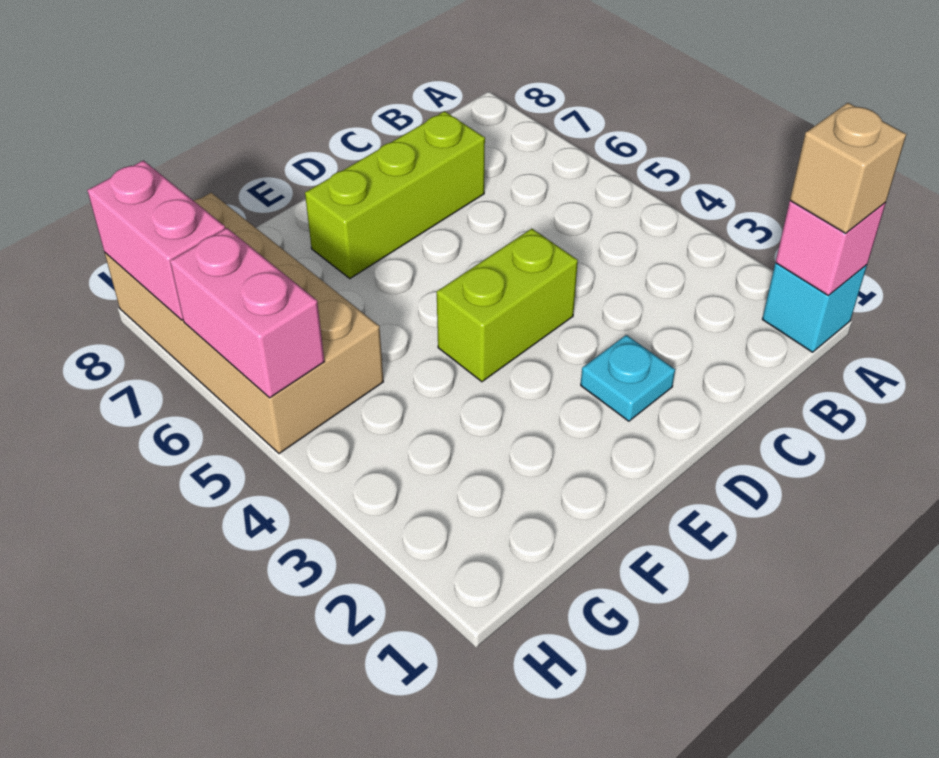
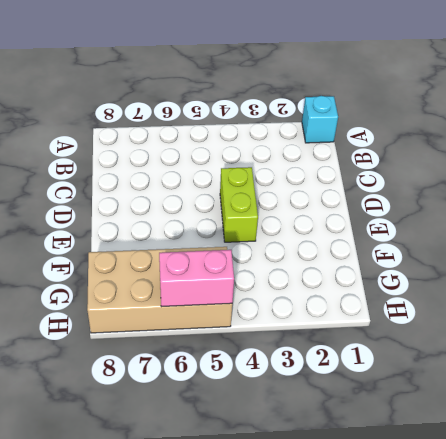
none -> lime brick C7:E7 level 1
none -> cyan plate D2 level 1

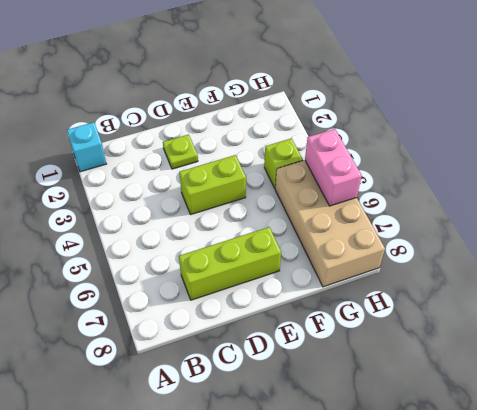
lime plate D2 level 1 -> cyan plate D2 level 1
lime brick G4 level 1 -> none
none -> pink brick A1 level 2
none -> pink brick H7:H8 level 2

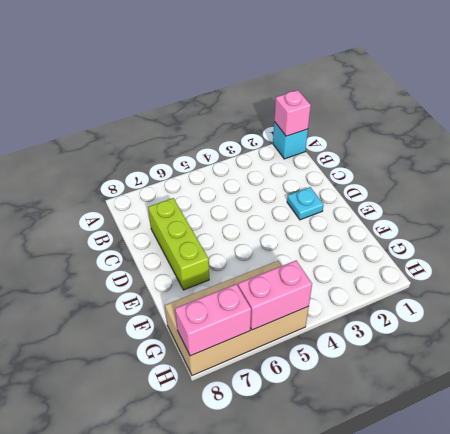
none -> lime brick D4:E4 level 1
none -> tan brick A1 level 3

